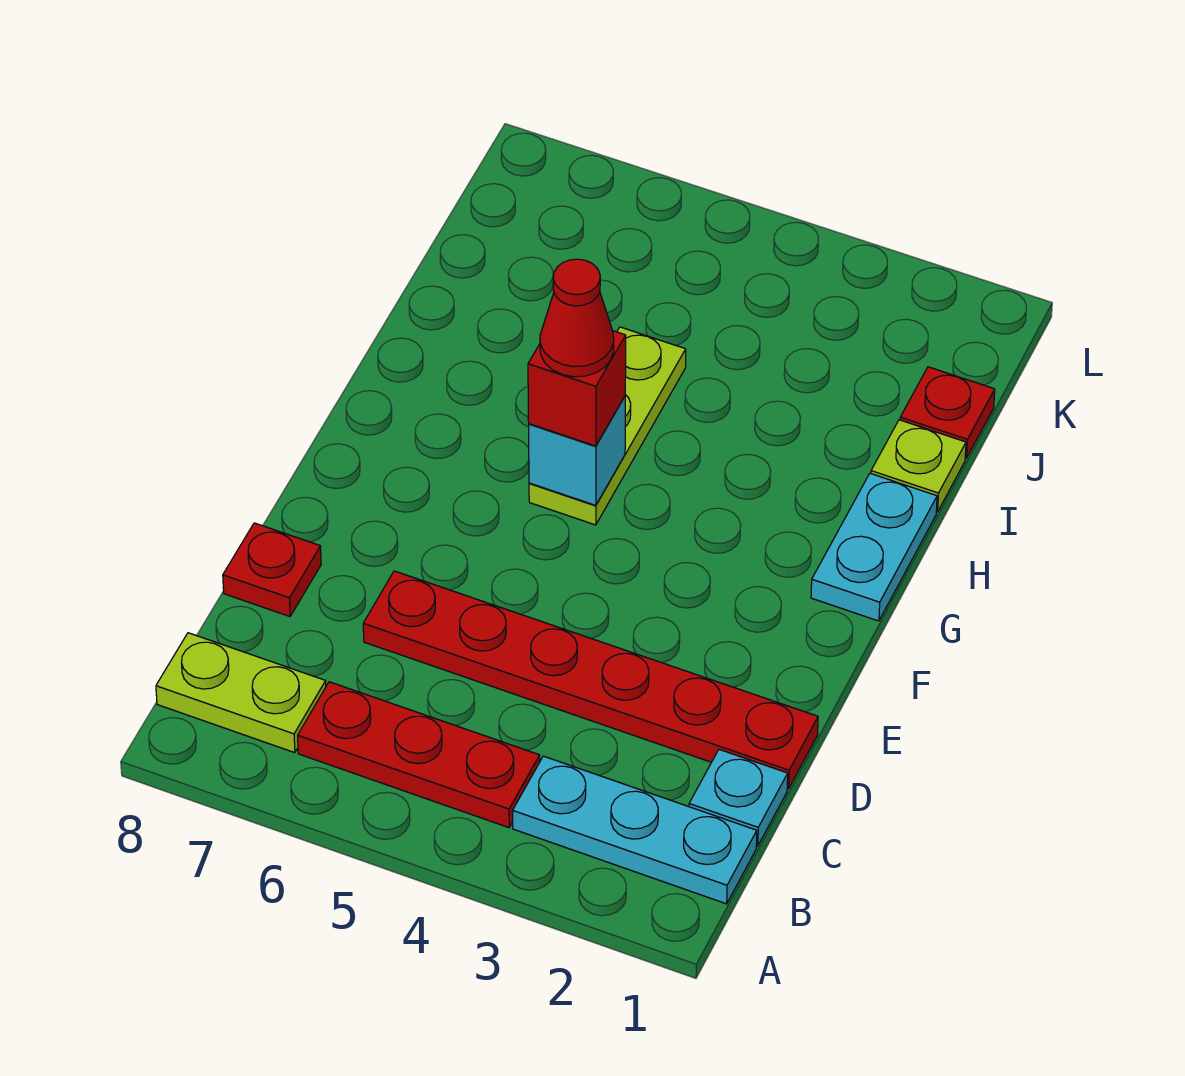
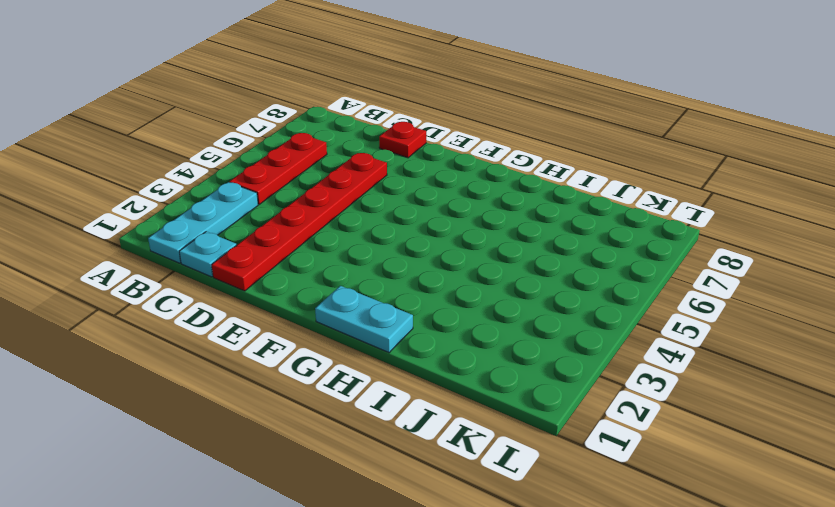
none -> lime plate B7:B8 level 1
none -> lime plate G5:I5 level 1
none -> lime plate I1 level 1

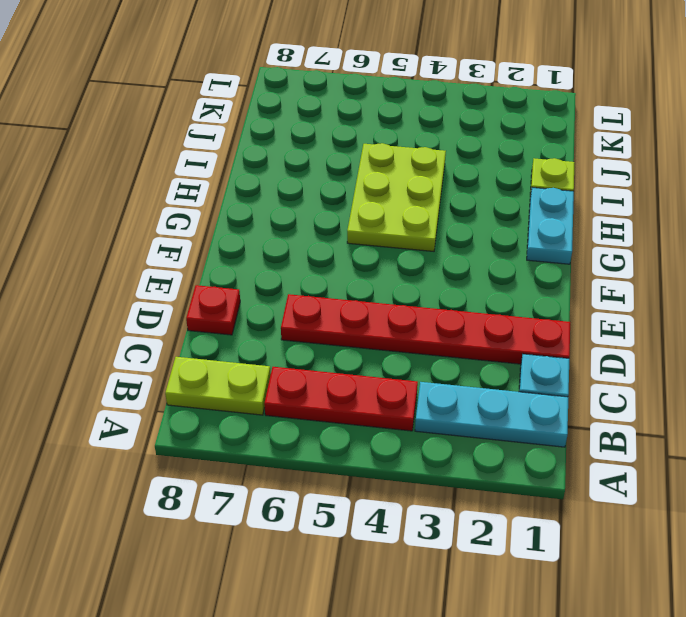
lime plate G4:I5 level 1 -> lime plate G5:I5 level 1
none -> red plate J1 level 1
none -> cyan brick G5 level 2
none -> red brick G5 level 3

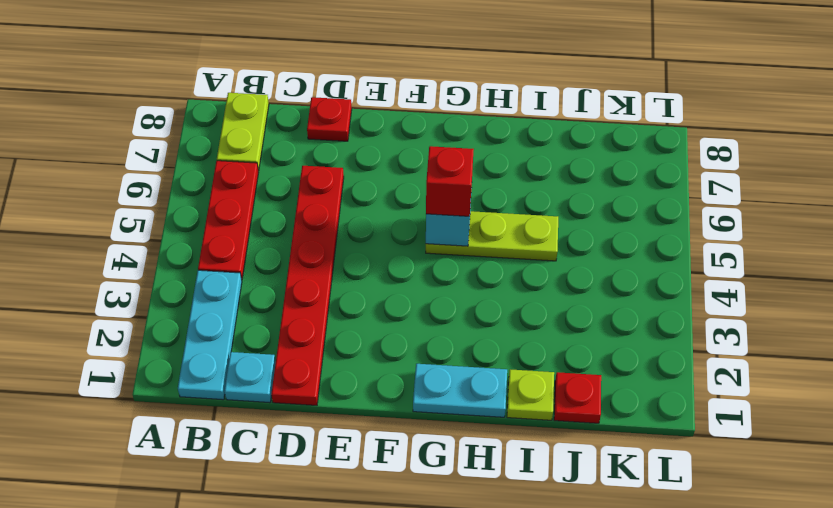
none -> red cone G5 level 4

